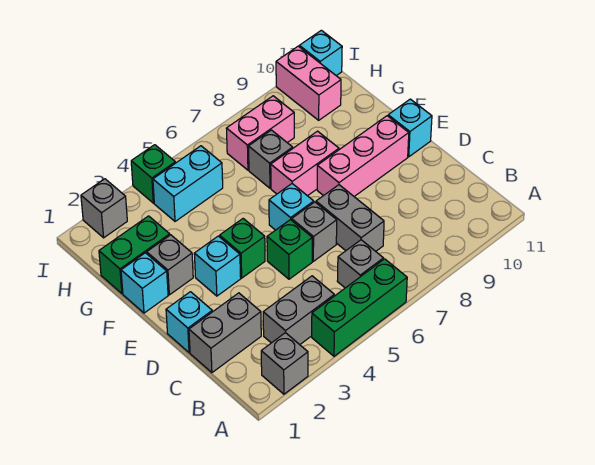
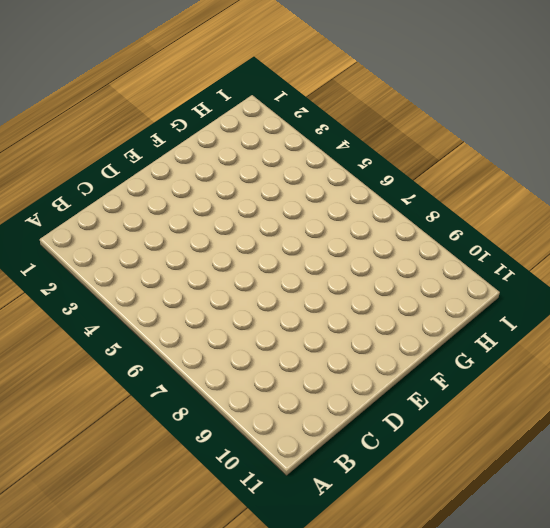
none -> grey brick A2 level 1
none -> green brick A4:A6 level 1
none -> grey brick B3:B4 level 1

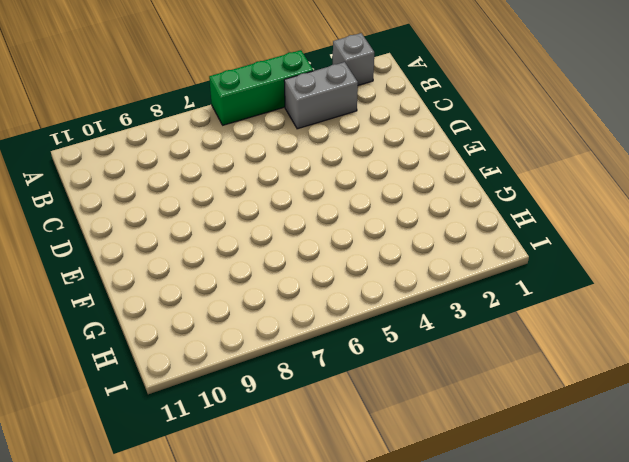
none -> grey brick B6 level 1
none -> grey brick C1:C2 level 1
none -> grey brick C7:D7 level 1

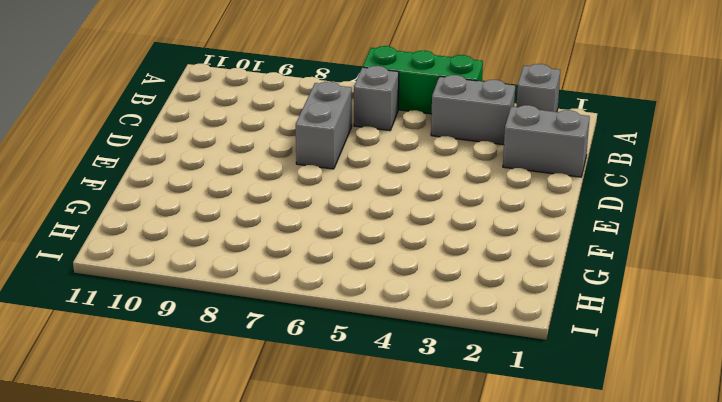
none -> cyan brick D1 level 1
none -> green brick D5 level 1
none -> grey brick D6 level 1

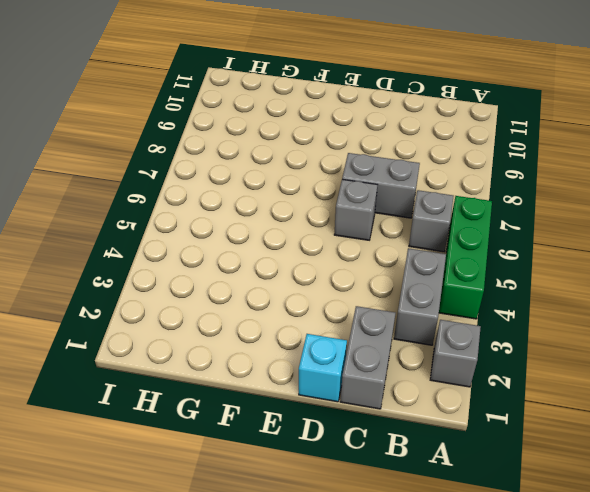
none -> green brick D5 level 1
none -> cyan brick E3 level 1
none -> green brick E4 level 1

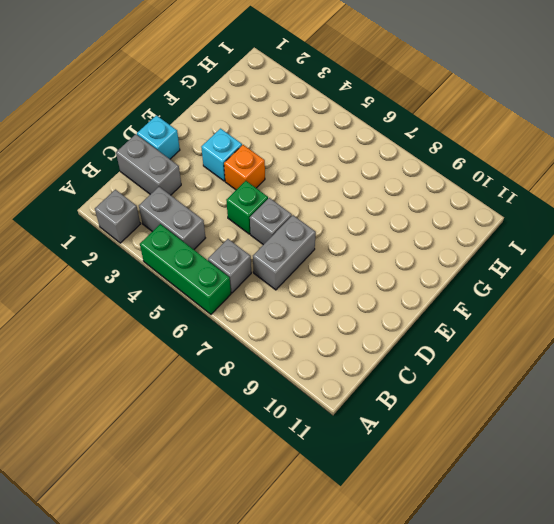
orange brick E4 level 1 -> green brick E4 level 1
none -> cyan brick E6 level 1
none -> pink brick E8:E10 level 1
none -> cyan brick E11 level 1

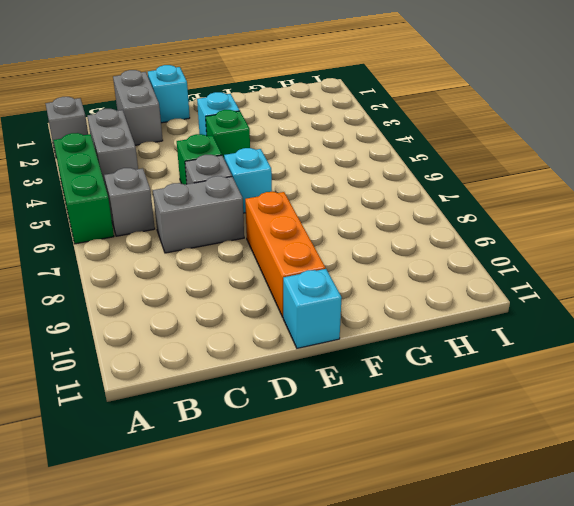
orange brick E8:E10 level 1 -> pink brick E8:E10 level 1
none -> cyan brick F1 level 1
none -> grey brick F2 level 1
none -> pink brick F7:F8 level 1

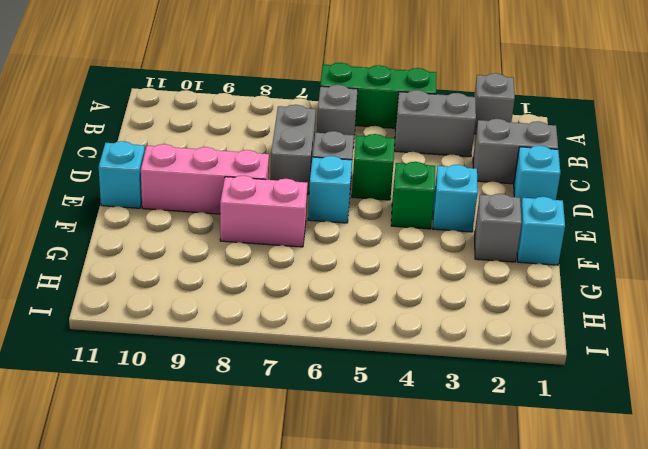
none -> green brick G1:G2 level 1
none -> grey brick G7 level 1
none -> cyan brick H4:H5 level 1

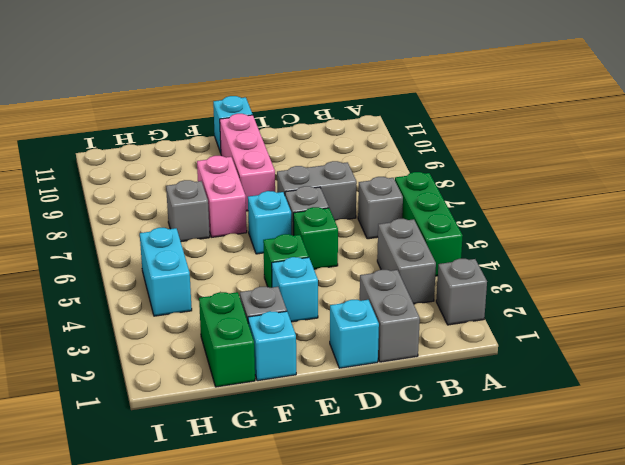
none -> pink brick H7:H8 level 1
none -> pink brick H10:I10 level 1
none -> grey brick I2 level 1

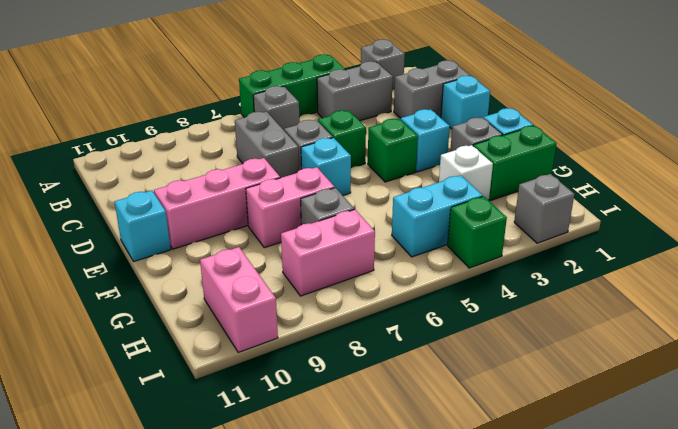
white brick G3 level 1 -> none
none -> cyan brick I11 level 1

